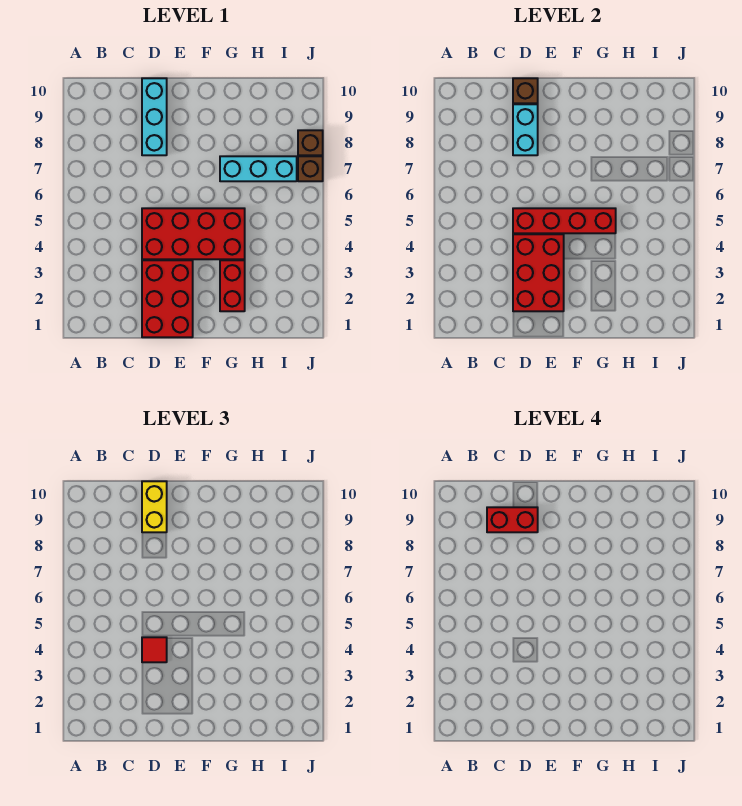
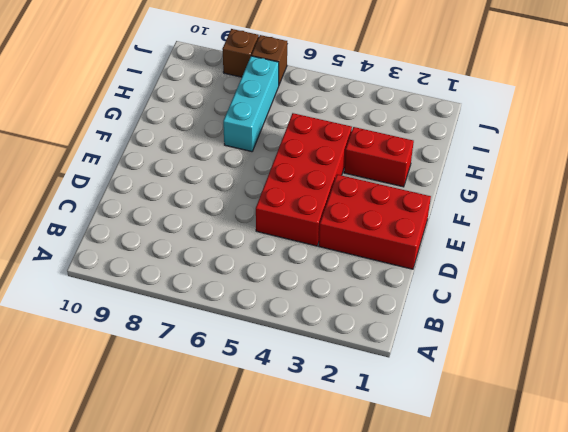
none -> cyan brick D8:D10 level 1
none -> red brick D2:E4 level 2
none -> red brick D5:G5 level 2

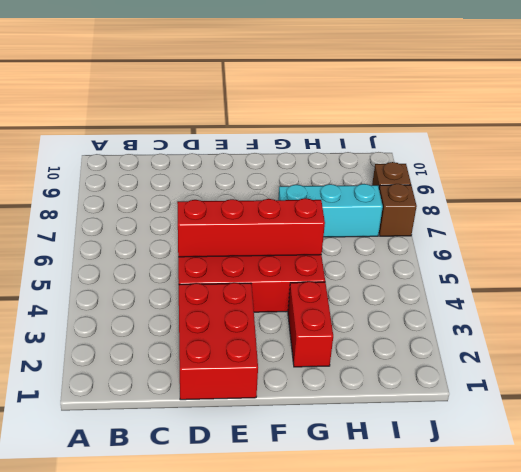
none -> cyan brick D8:D10 level 1
none -> red brick D2:E4 level 2
none -> cyan brick D8:D9 level 2

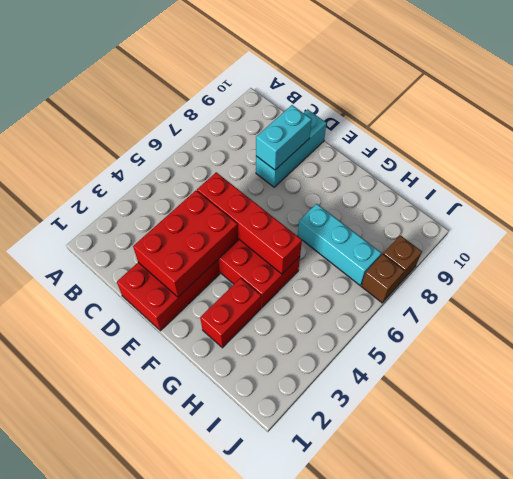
none -> brown brick D10 level 2
none -> red tile D4 level 3
none -> yellow brick D9:D10 level 3

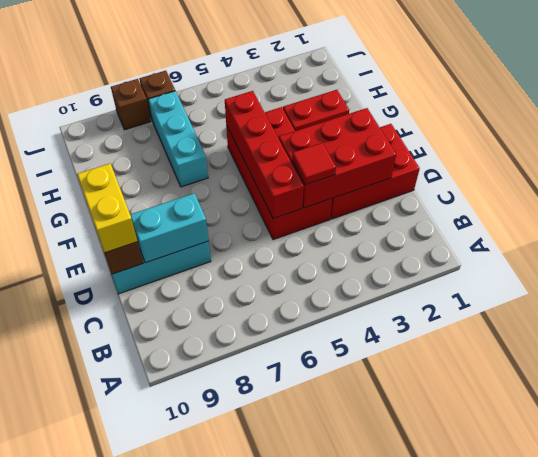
yellow brick D10:E10 level 3 -> yellow brick D9:D10 level 3
none -> red brick C9:D9 level 4

